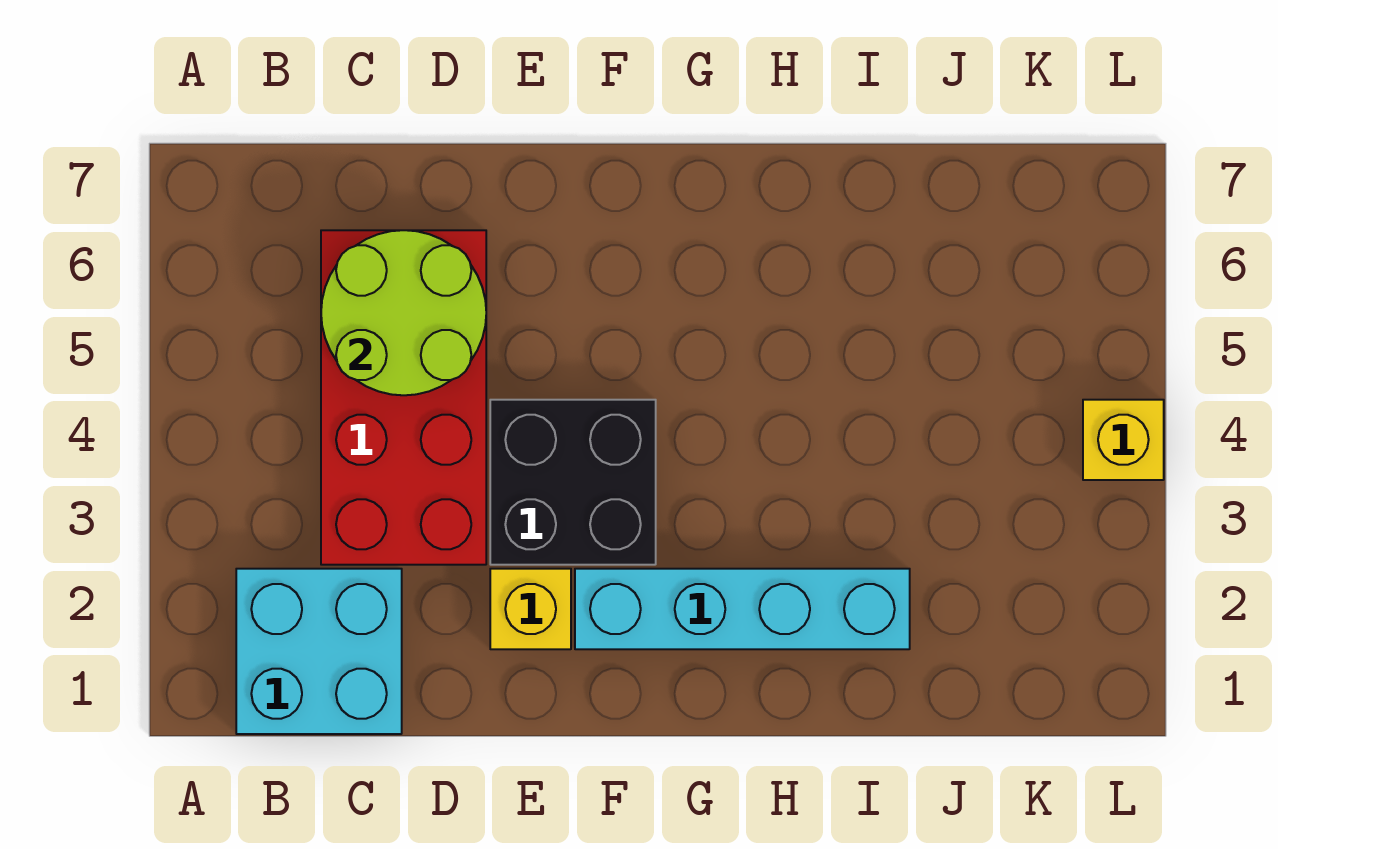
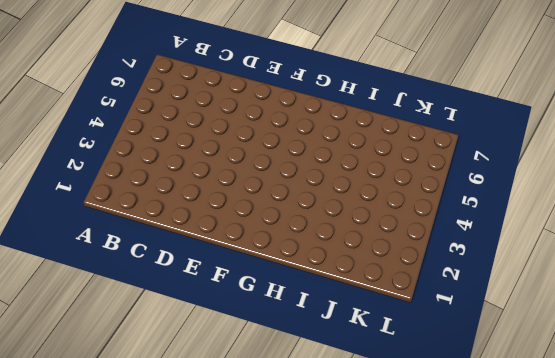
none -> cyan brick B1:C2 level 1
none -> red brick C3:D6 level 1

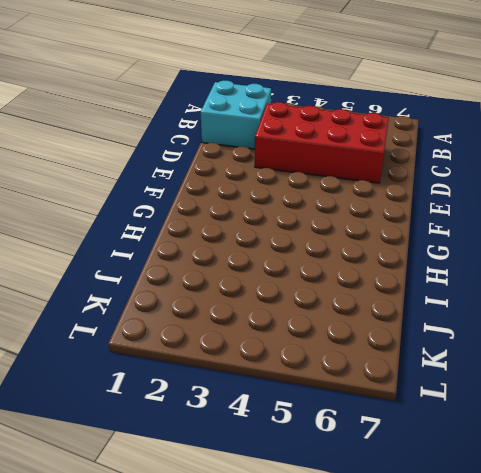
none -> yellow brick E2 level 1
none -> black brick E3:F4 level 1

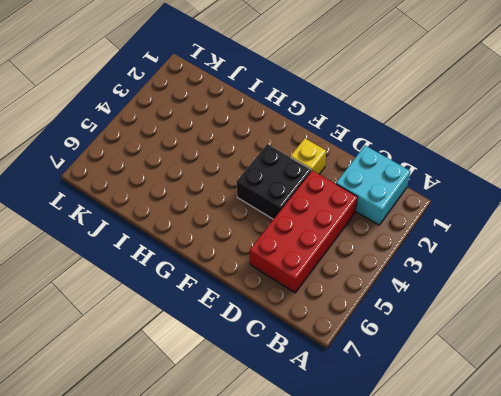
none -> cyan brick F2:I2 level 1
none -> yellow brick L4 level 1

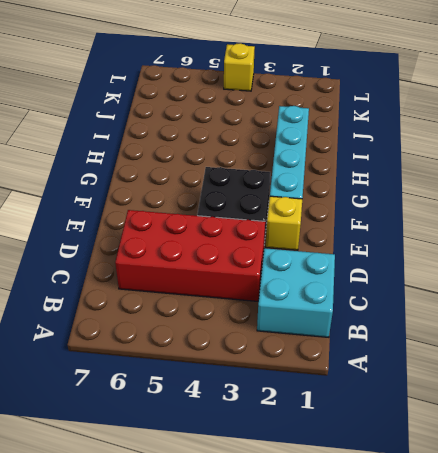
none -> lime round brick C5:D6 level 2

